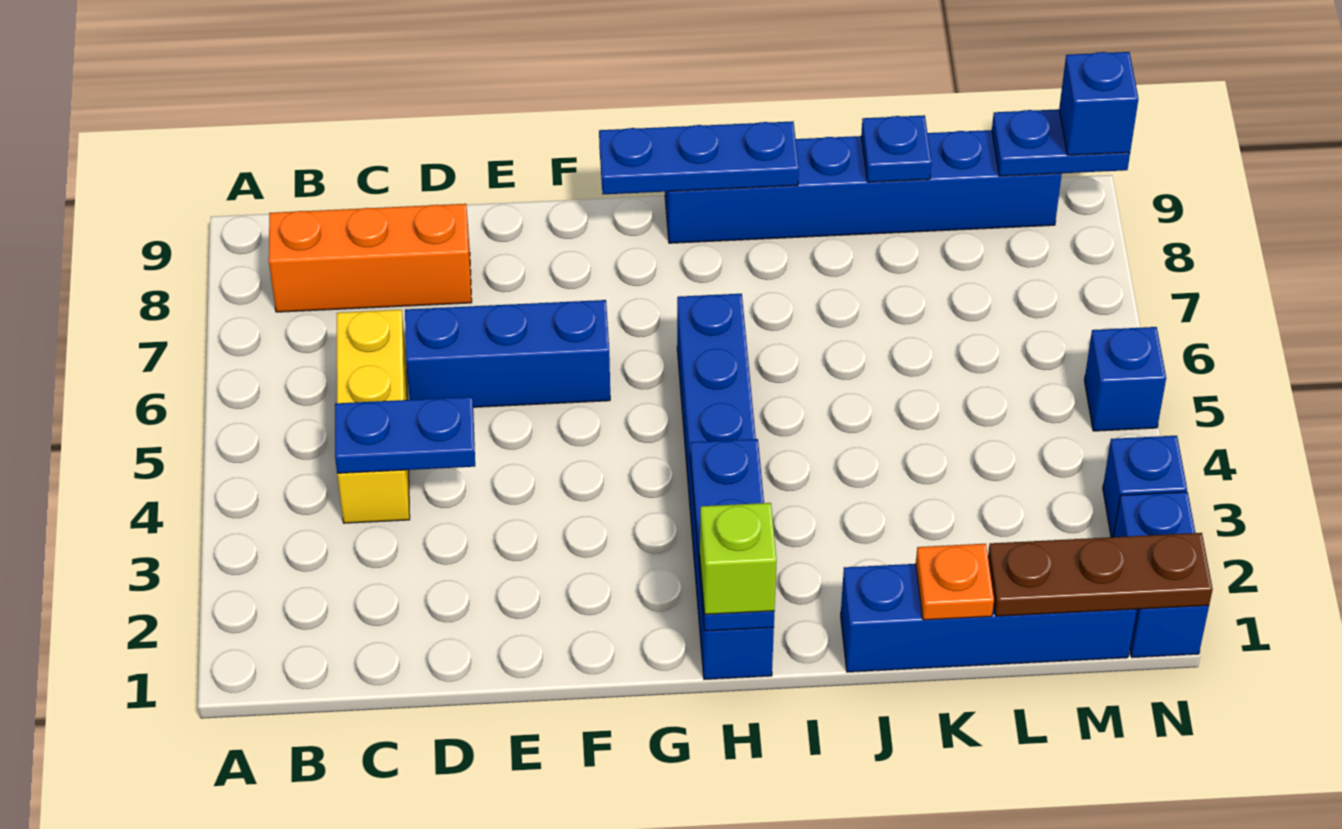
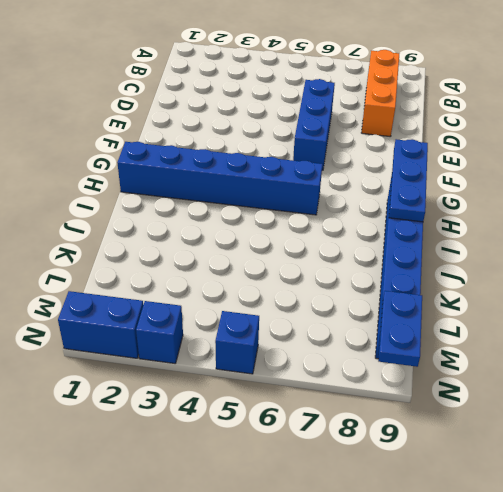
none -> yellow brick C4:C6 level 1
none -> blue brick J1:M1 level 1
none -> blue plate C4:D4 level 2

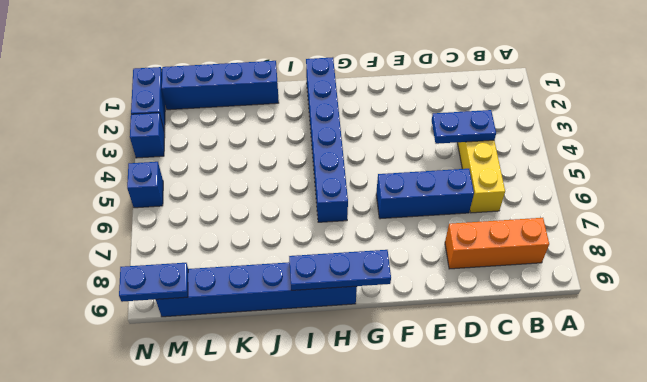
none -> blue plate H1:H3 level 2
none -> orange plate K1 level 2
none -> blue plate K9 level 2

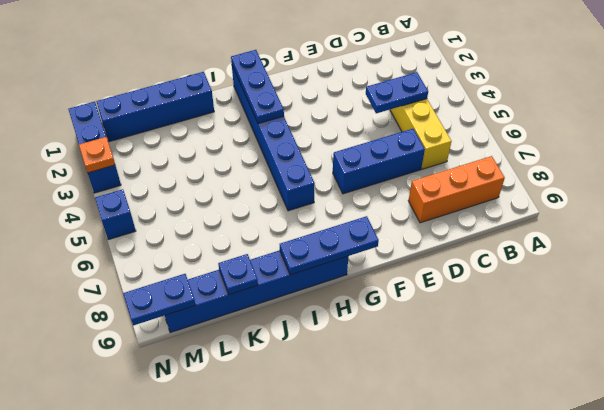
orange plate N3 level 2 -> orange plate K1 level 2
none -> brown plate L1:N1 level 2
none -> lime brick H1 level 3
none -> blue brick N9 level 3

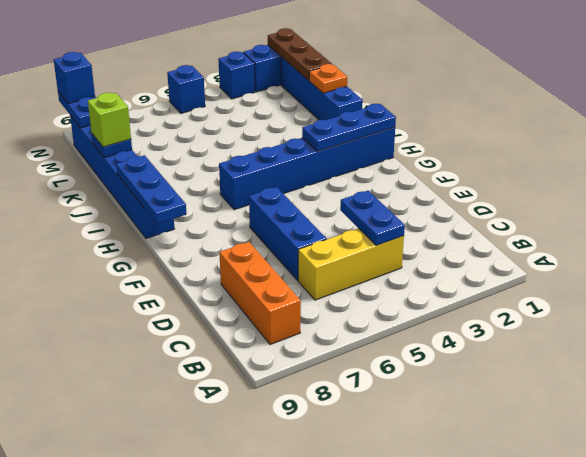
lime brick K9 level 3 -> lime brick H1 level 3

